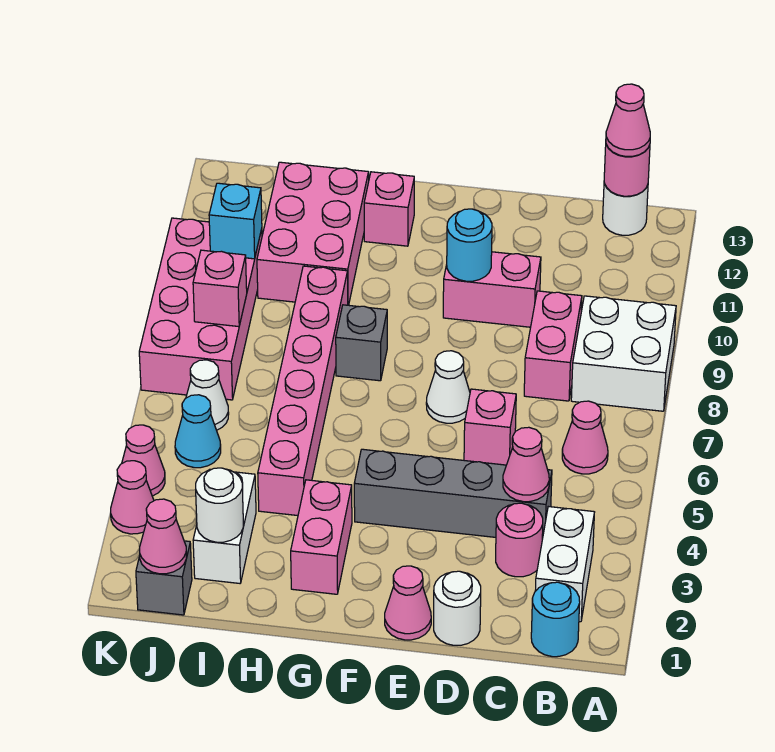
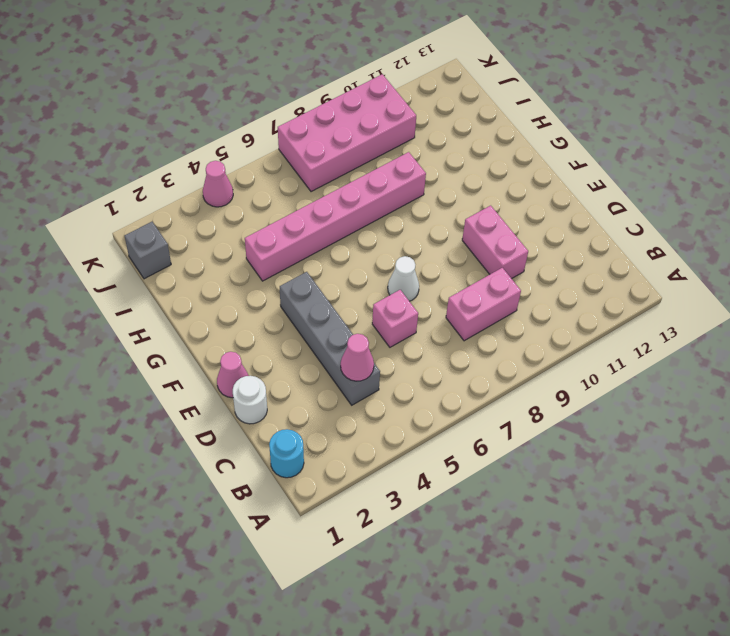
none -> white brick A8:B9 level 1
none -> white brick B2:B3 level 1
none -> pink cone B6 level 1
none -> white round brick B13 level 1

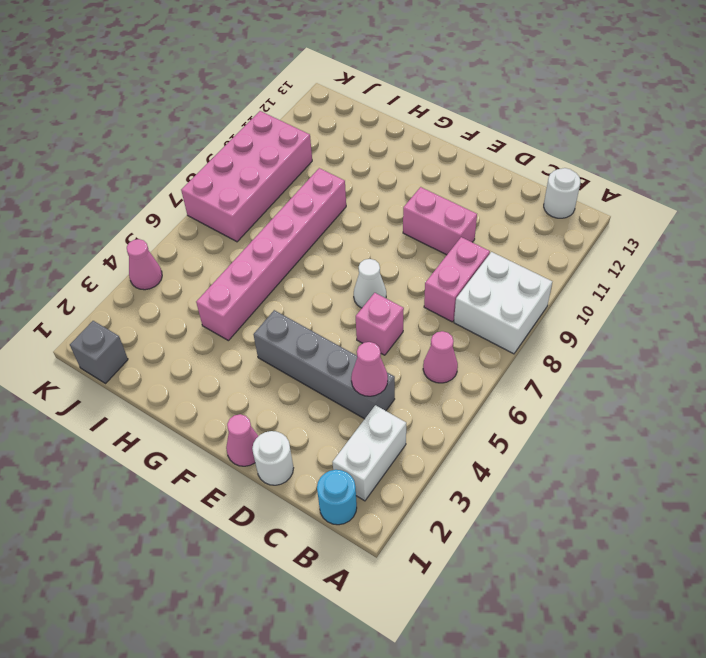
none -> pink round brick C3 level 1
none -> pink brick G2:G3 level 1
none -> grey brick G8 level 1
none -> pink brick G12 level 1

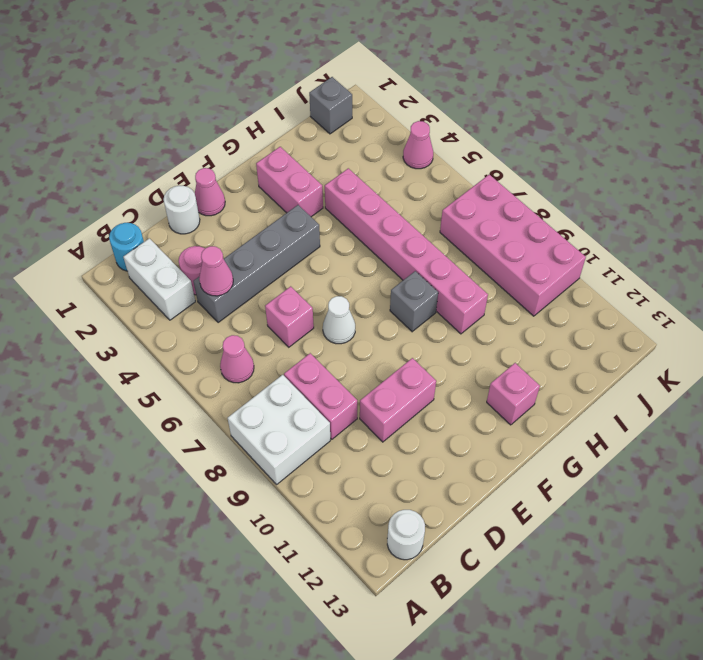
none -> pink brick H10:I12 level 1
none -> white brick I2:I3 level 1
none -> cyan cone J5 level 1
none -> white cone J6 level 1

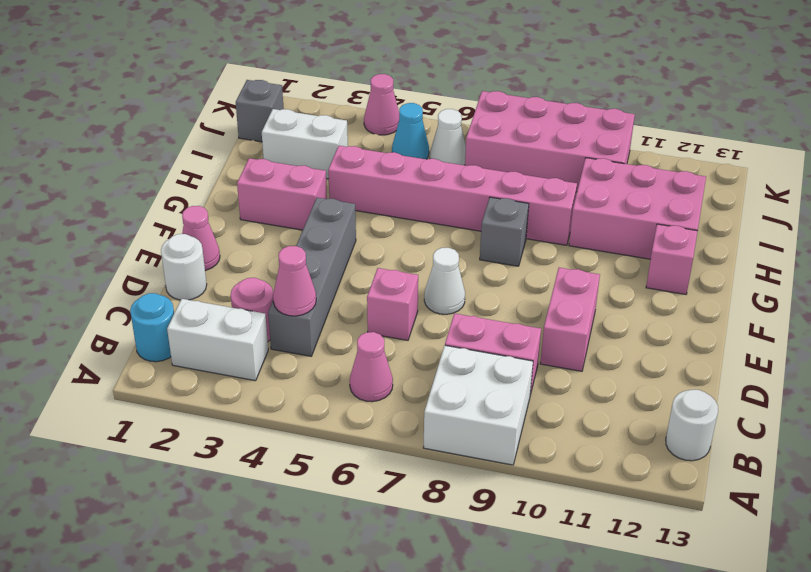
none -> pink cone K3 level 1
none -> pink round brick B13 level 2
none -> cyan round brick E10 level 2
none -> white round brick I2 level 2

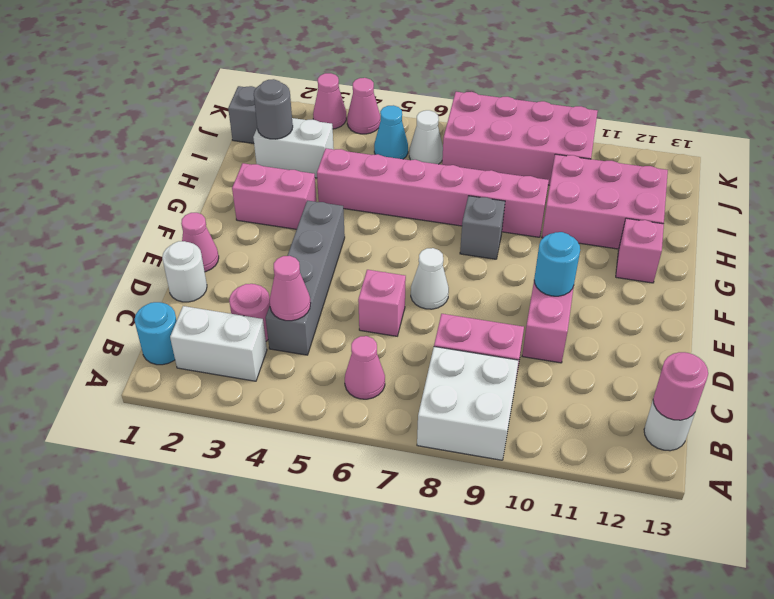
grey round brick I2 level 2 -> white round brick I2 level 2
none -> pink cone J1 level 2
none -> pink brick J8 level 2
none -> cyan brick J10 level 2
none -> pink cone B13 level 3

